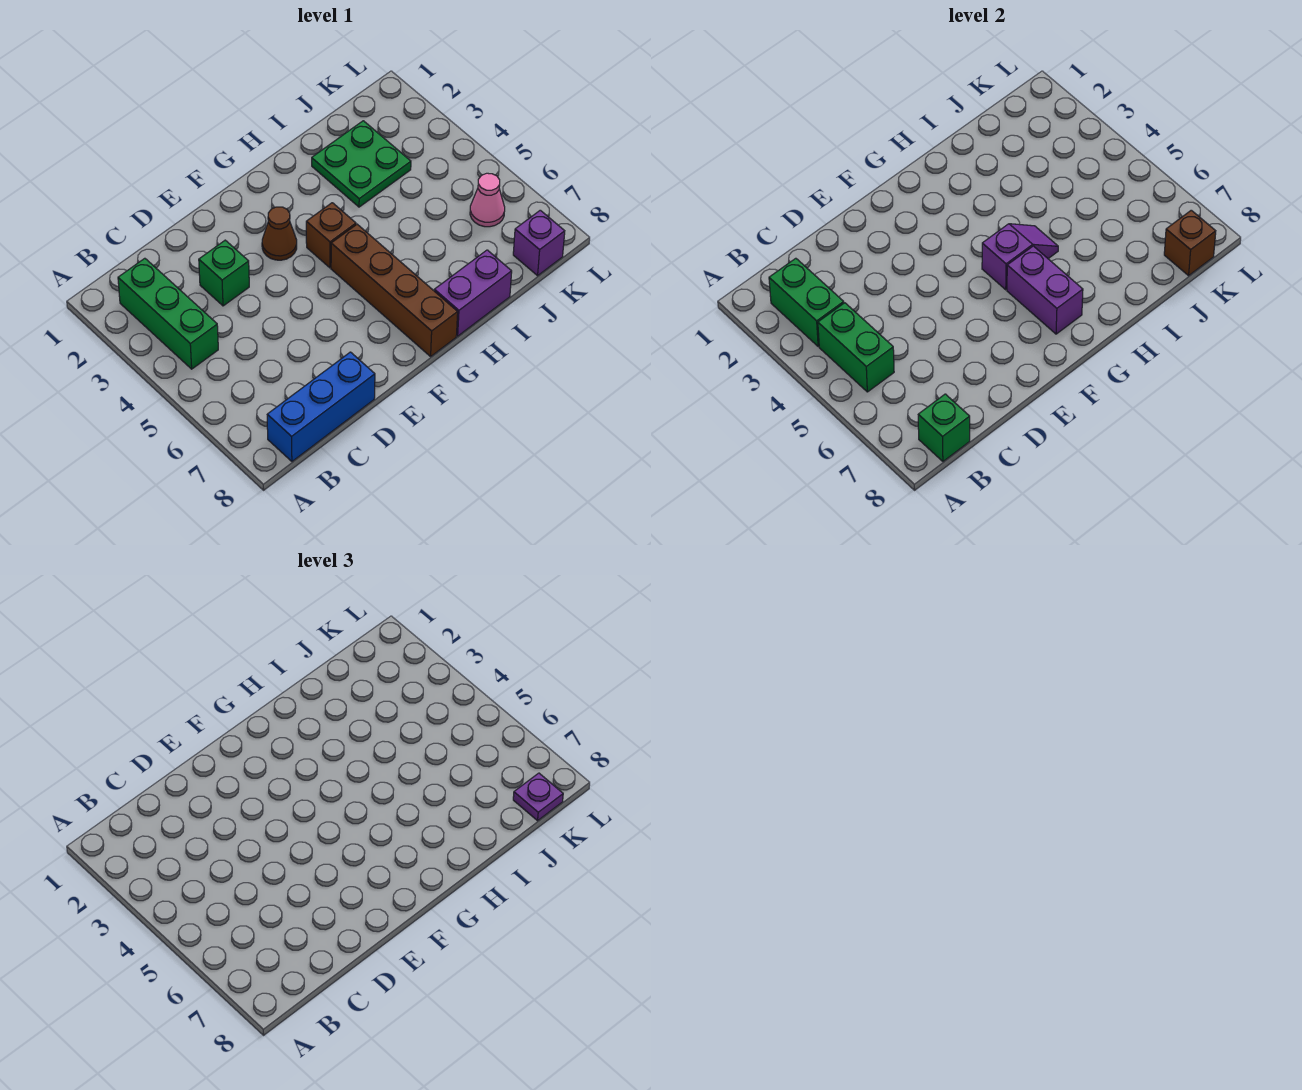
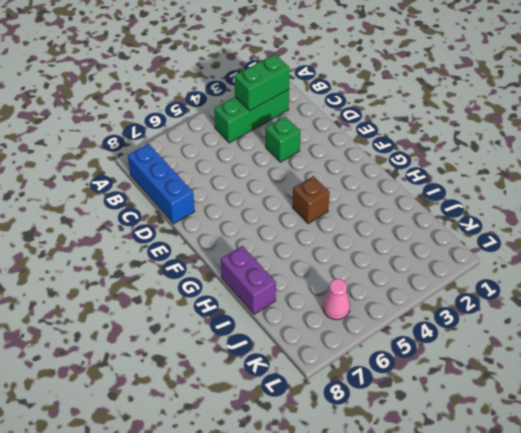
none -> brown cone F3 level 1
none -> brown brick G5:G8 level 1
none -> green plate I2:J3 level 1

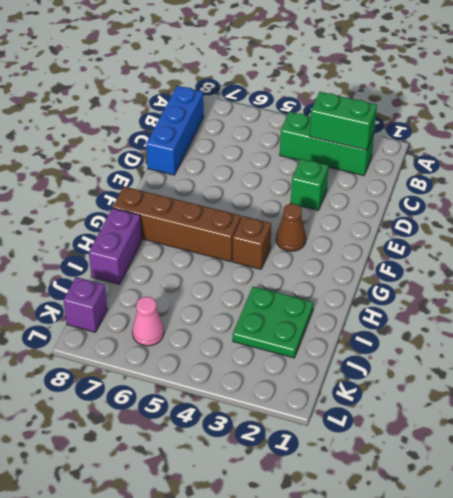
none -> green brick B4:B5 level 2
none -> green brick B8 level 2
none -> purple slope G5:H5 level 2 top G

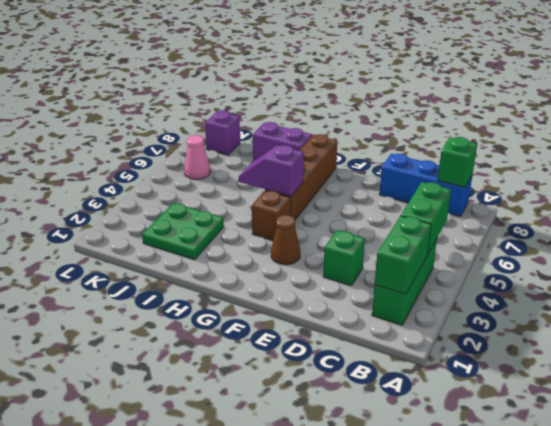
none -> purple brick G6:G7 level 2
none -> brown brick K8 level 2
none -> purple plate K8 level 3

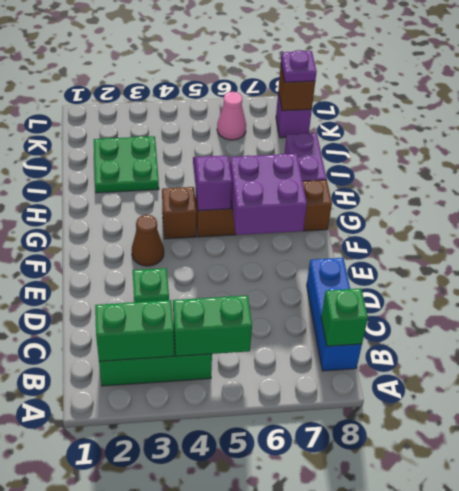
purple brick F6:G7 level 2 -> purple brick G6:G7 level 2

